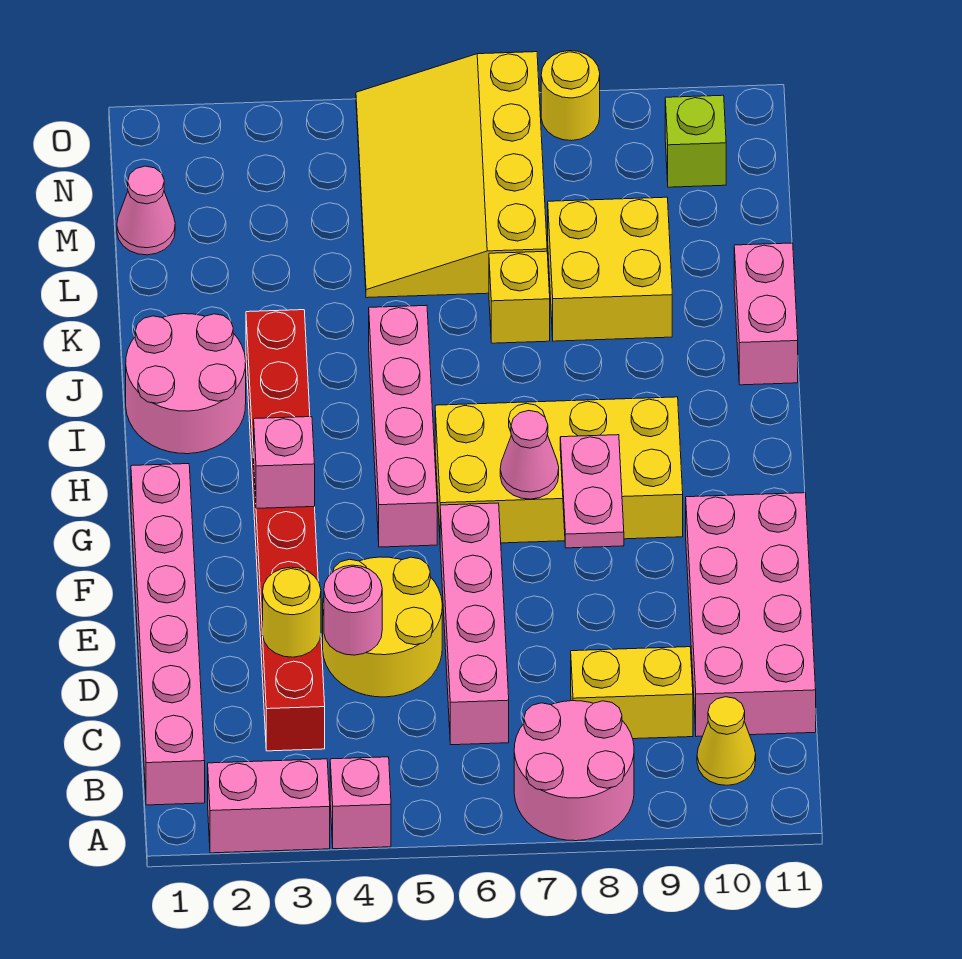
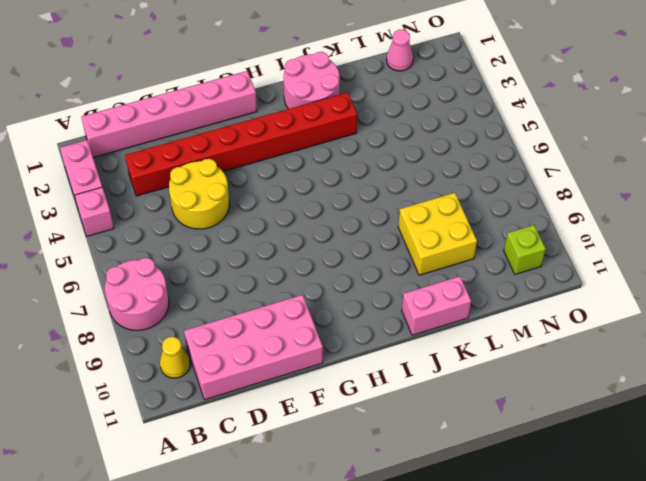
none -> pink brick C6:F6 level 1
none -> yellow brick C8:C9 level 1
none -> pink brick G5:J5 level 1

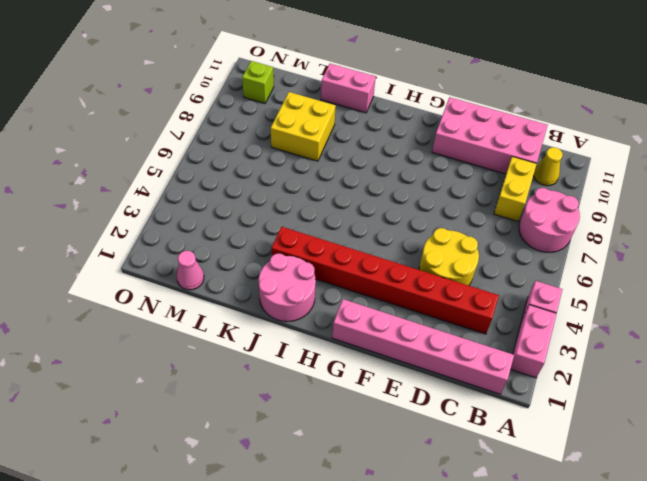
none -> pink brick C6:F6 level 1
none -> pink brick G5:J5 level 1
none -> yellow brick G6:H9 level 1

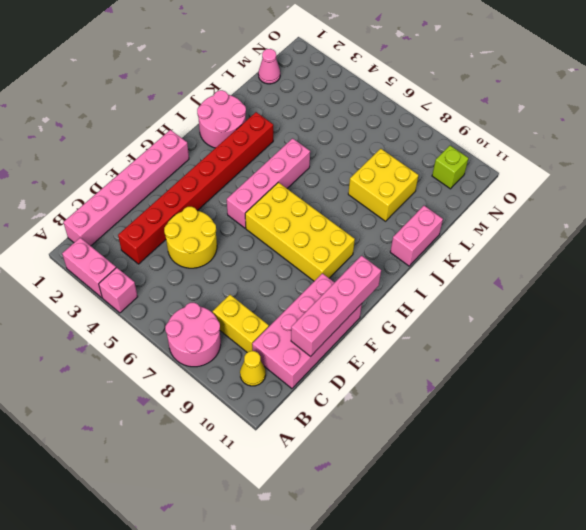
pink brick D11:G11 level 2 -> pink brick C6:F6 level 1
none -> yellow brick K7 level 1
none -> yellow slope L5:O7 level 1 top 7
none -> yellow round brick O8 level 1

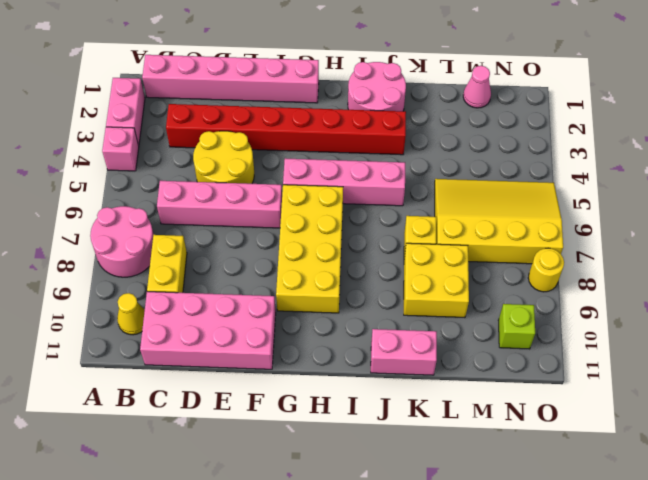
none -> yellow round brick D3 level 2
none -> pink round brick D4 level 2
none -> pink plate F8:G8 level 2

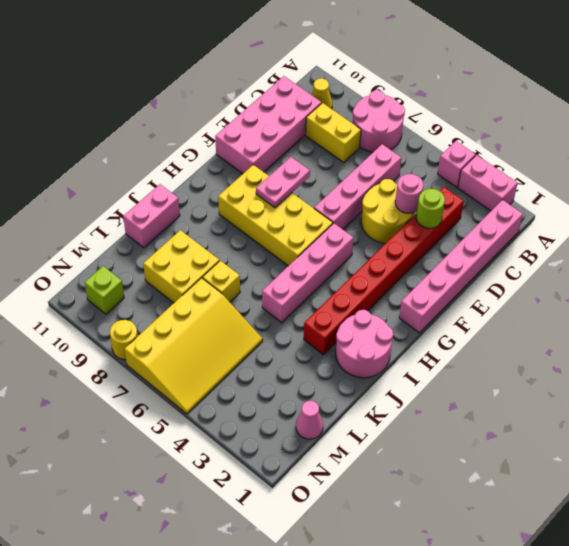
lime round brick D3 level 2 -> yellow round brick D3 level 2
none -> pink brick G3 level 2
none -> pink cone G7 level 2

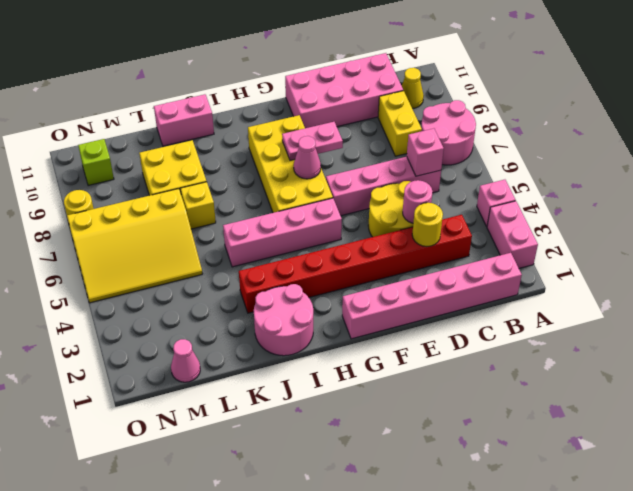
pink brick C6 level 2 -> pink brick G3 level 2

